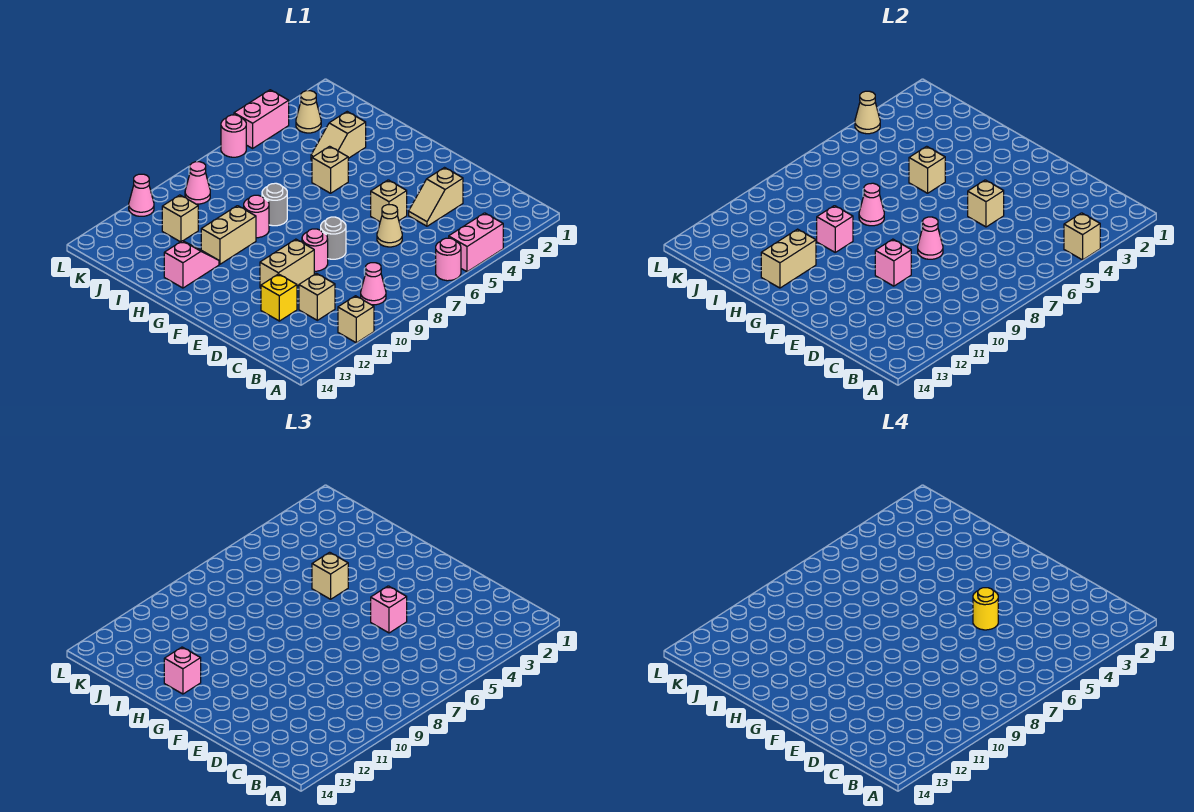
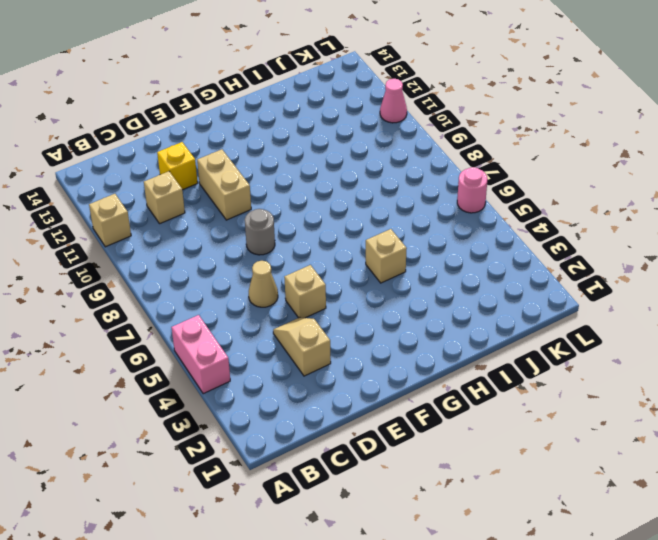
none -> pink round brick A6 level 1
none -> pink cone B9 level 1
none -> pink round brick E9 level 1
none -> grey round brick H8 level 1

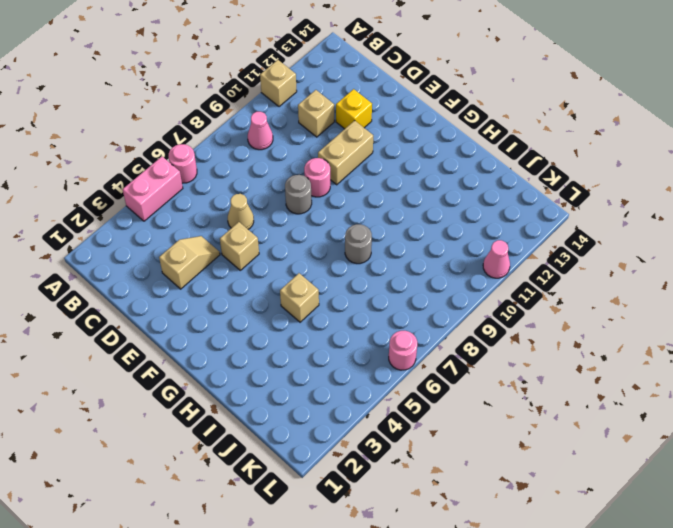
none -> pink round brick H9 level 1
none -> tan brick H10:H11 level 1
none -> pink slope H12:H13 level 1 top 13
none -> tan slope I3:I4 level 1 top 3

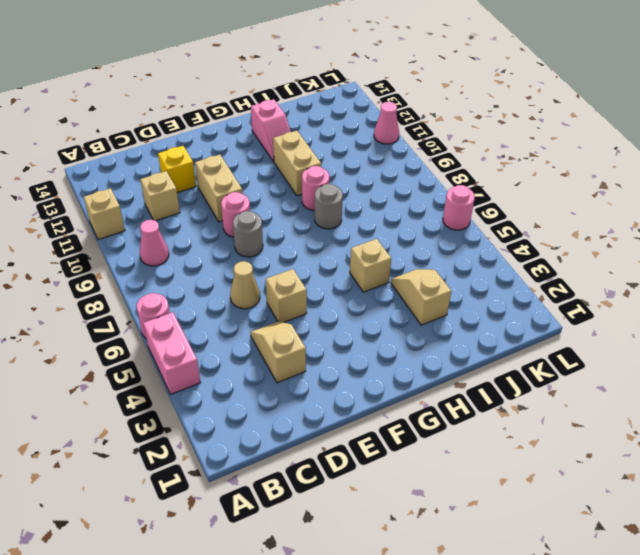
none -> tan brick J11 level 1
none -> tan cone K3 level 1
none -> pink cone K9 level 1
none -> pink brick L4:L5 level 1

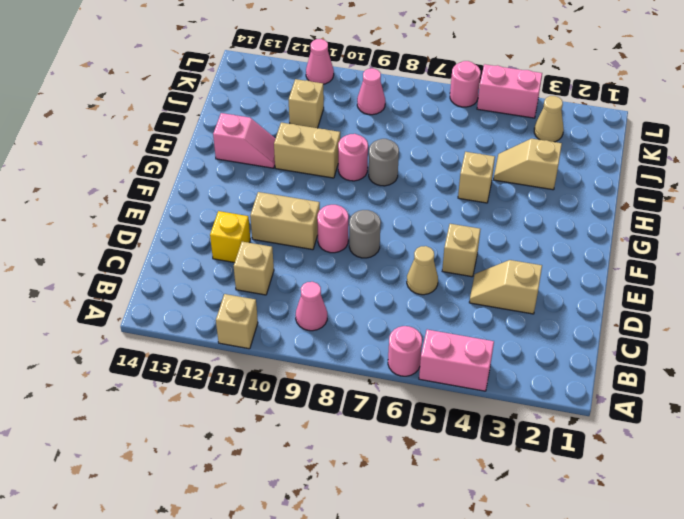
none -> tan brick A4 level 2
none -> tan brick E5 level 2
none -> pink cone E8 level 2
none -> pink brick E10 level 2

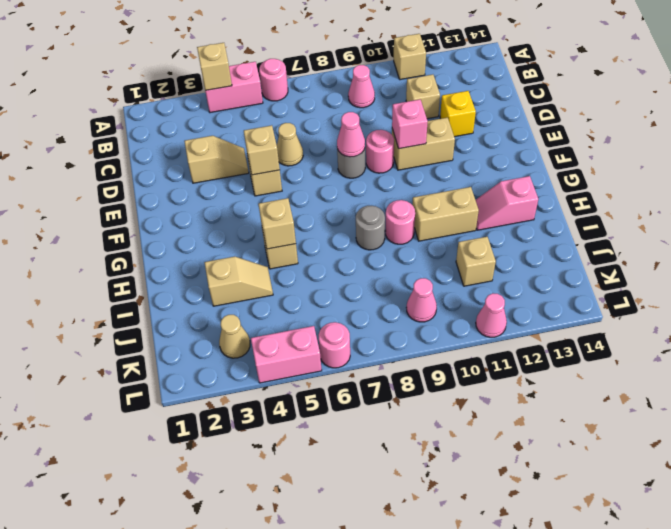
none -> pink cone H8 level 2
none -> pink brick H10 level 2
none -> tan brick H12:H13 level 2
none -> tan cone L4 level 2

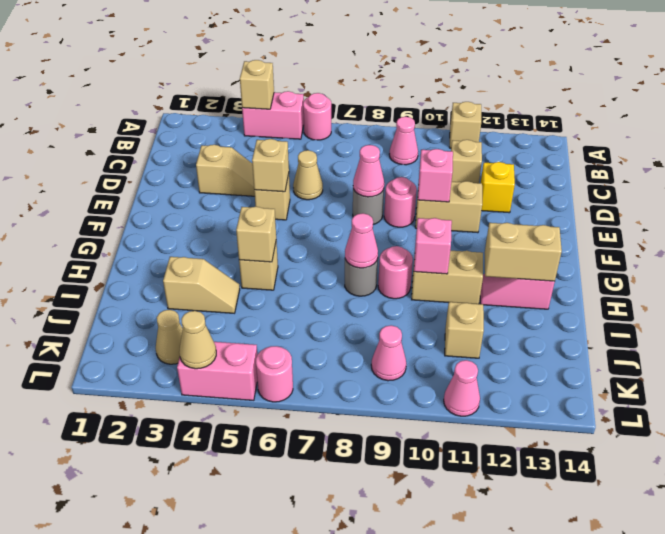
none -> pink brick E5 level 3
none -> tan brick H5 level 3
none -> pink brick H13 level 3
none -> yellow round brick E5 level 4

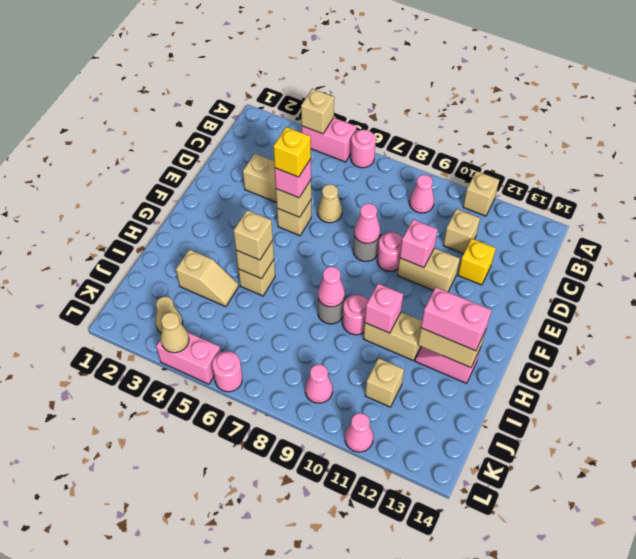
yellow brick E5 level 4 -> yellow round brick E5 level 4
pink brick H12:H13 level 3 -> pink brick H13 level 3

